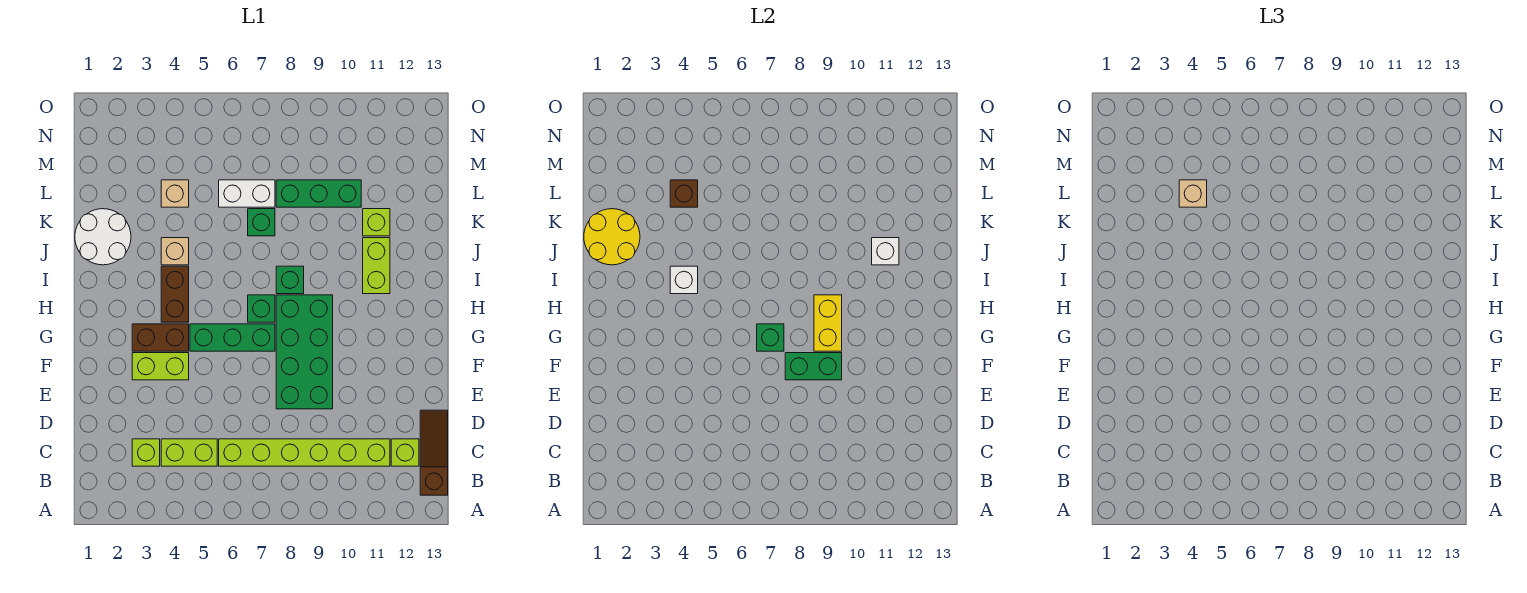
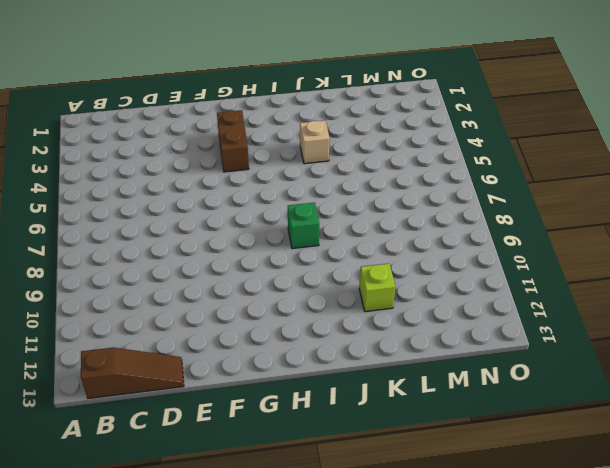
none -> lime brick C3 level 1
none -> lime brick C4:C5 level 1
none -> lime brick C6:C11 level 1

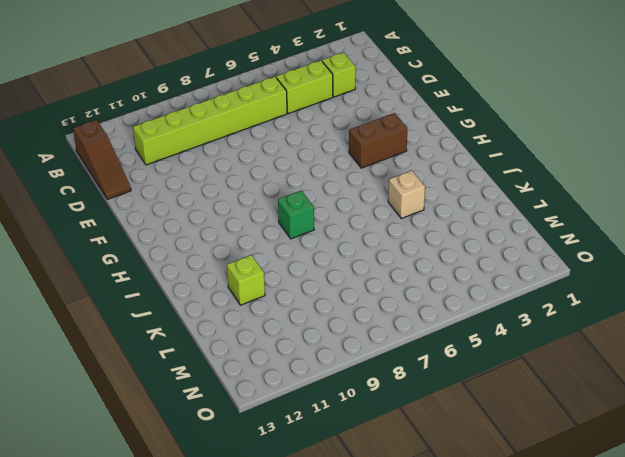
none -> lime brick C12 level 1
none -> green brick E8:H9 level 1
none -> lime brick F3:F4 level 1

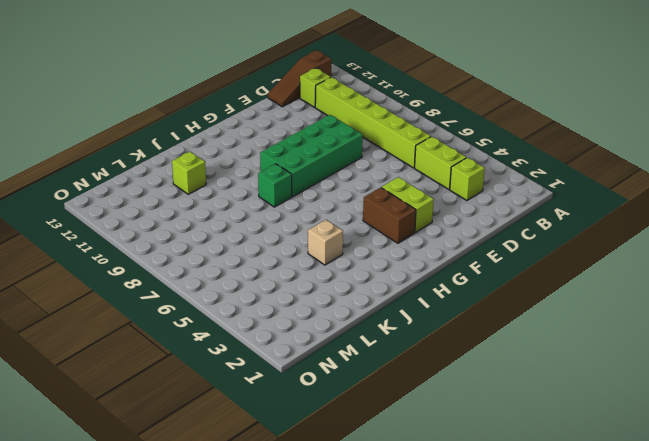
none -> green brick G5:G7 level 1
none -> brown brick H4:I4 level 1
none -> green brick H7 level 1

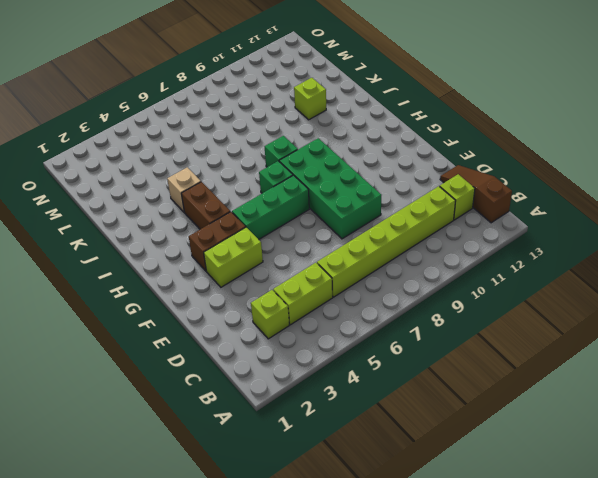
none -> lime brick I11:J11 level 1
none -> white round brick J1:K2 level 1
none -> green brick K7 level 1

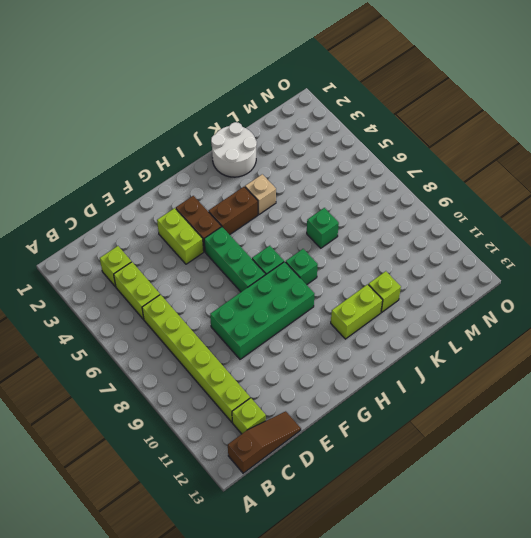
none -> tan brick L4 level 1
none -> white brick L6:L7 level 1
none -> green brick L8:L10 level 1

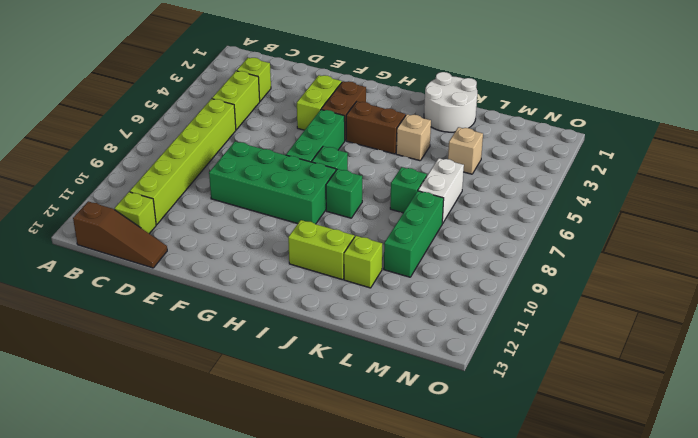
none -> green brick F8:F9 level 2
none -> green brick G7 level 2
none -> yellow brick G9:H9 level 2

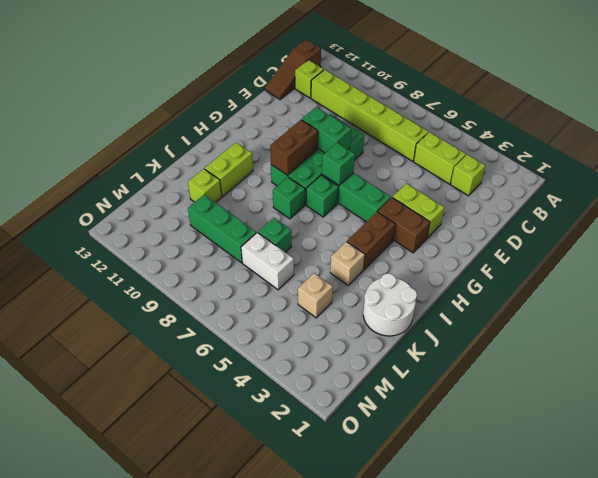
brown brick G9:H9 level 2 -> yellow brick G9:H9 level 2
none -> white brick I4 level 2
none -> yellow round brick J1:K2 level 2
none -> white brick J11 level 2

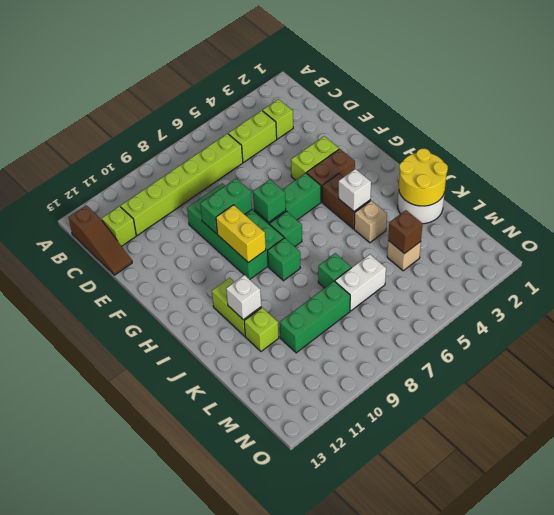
none -> tan brick L4 level 3

